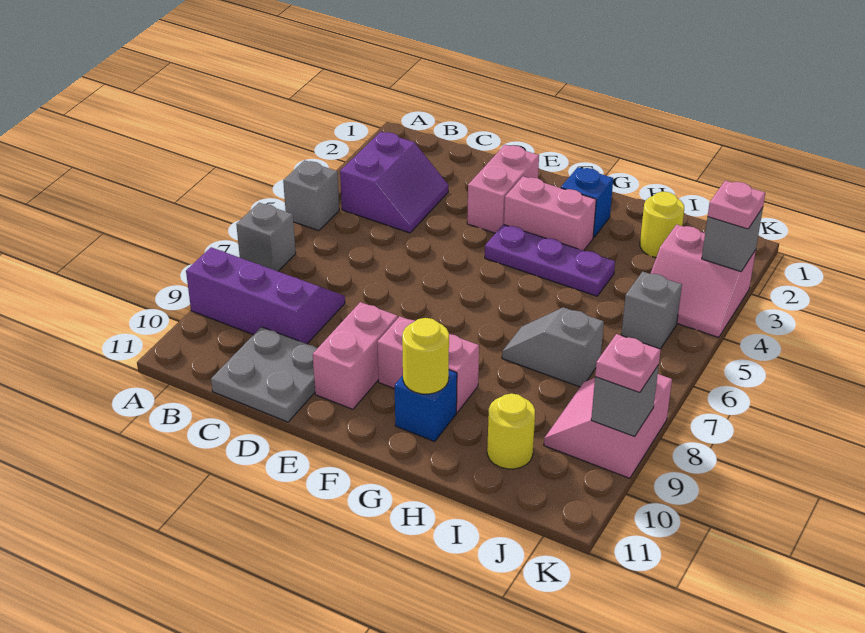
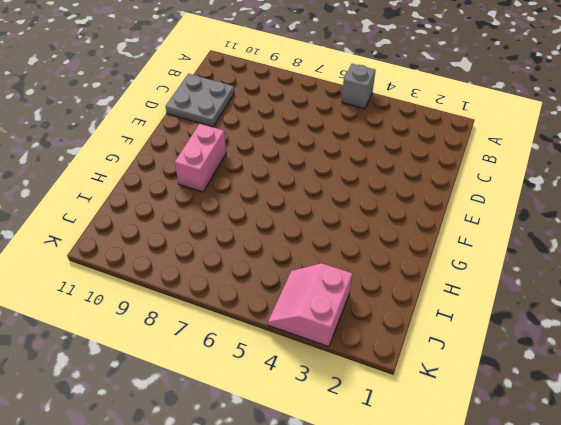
none -> grey brick A7 level 1
none -> purple slope A8:C9 level 1 top 9
none -> purple slope B3:C4 level 1 top B

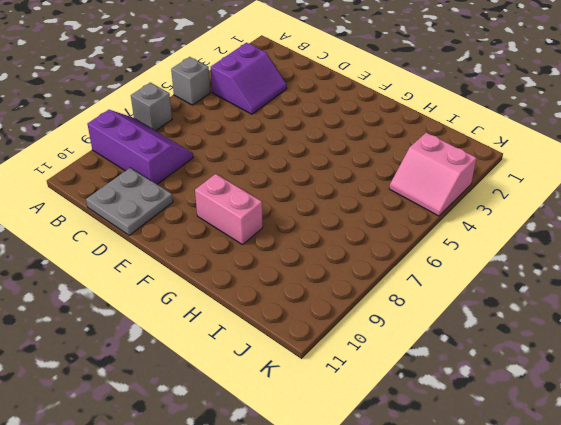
none -> pink brick E2:E3 level 1
none -> pink brick E9:E10 level 1
none -> pink brick F3:G3 level 1

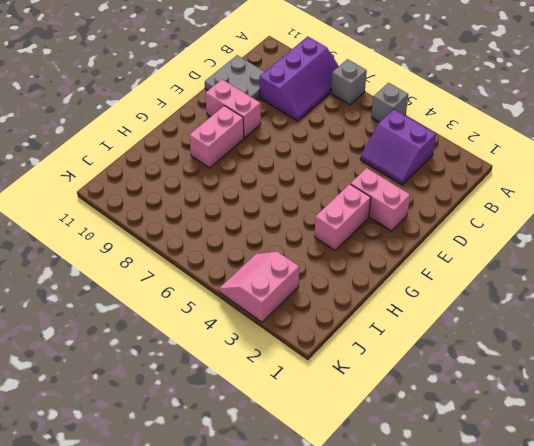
none -> purple plate F4:H4 level 1
none -> blue brick G2 level 1
none -> blue brick G10 level 1

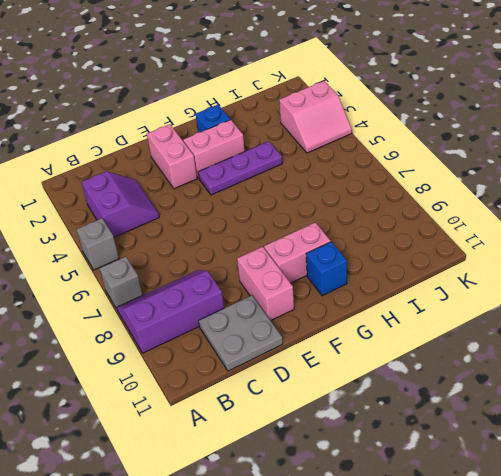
none -> grey slope H7:I7 level 1 top I
none -> yellow round brick I2 level 1
none -> yellow round brick I10 level 1

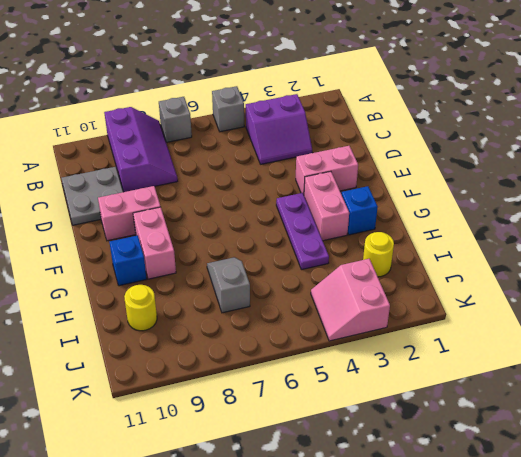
none -> grey brick J5 level 1
none -> pink slope J8:K9 level 1 top K
none -> yellow round brick G10 level 2

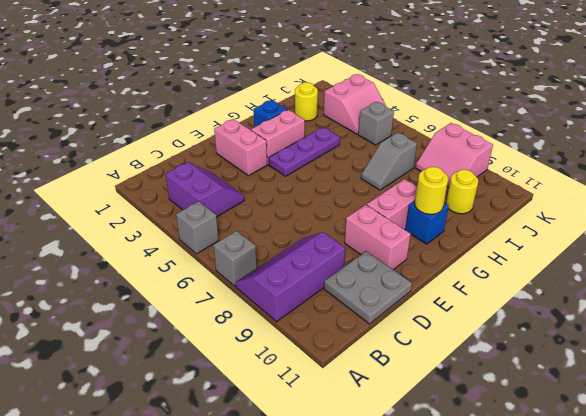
none -> grey brick K3 level 2
none -> grey brick K9 level 2
none -> pink plate K3 level 3

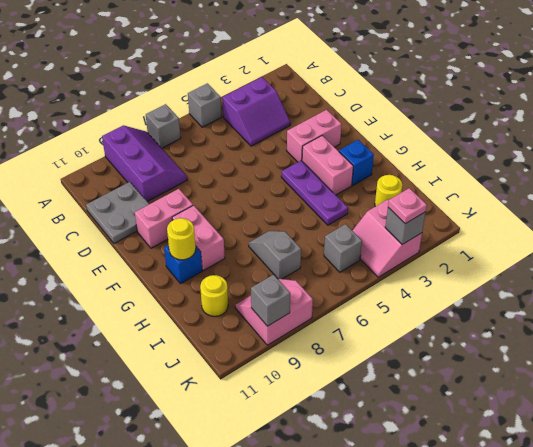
none -> pink plate K9 level 3

